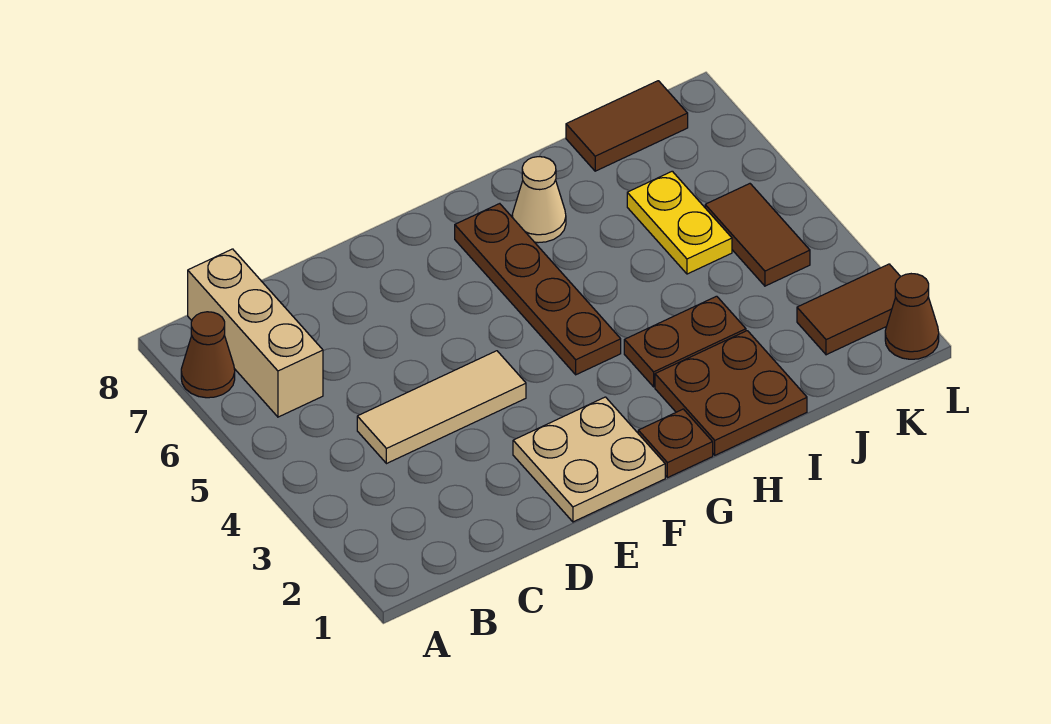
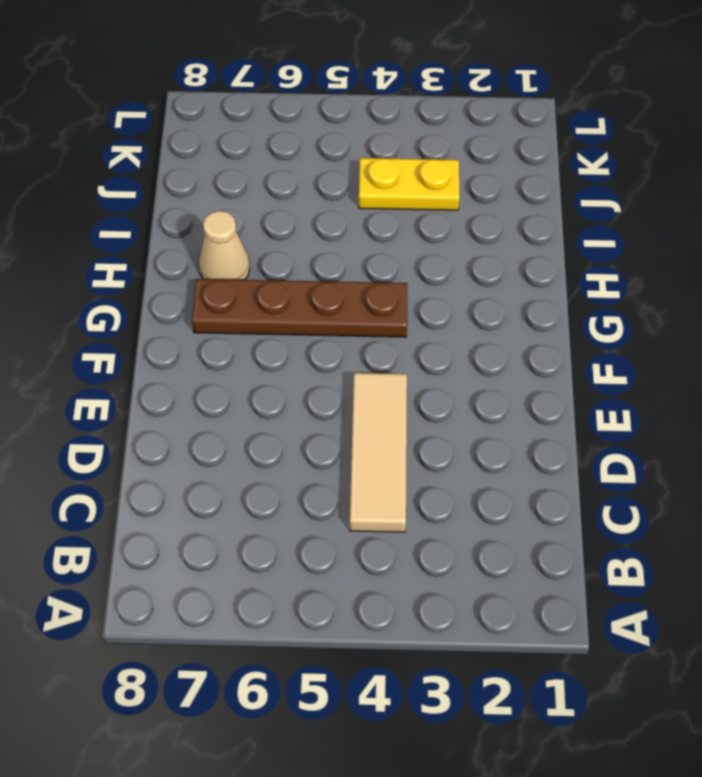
yellow plate J3:J4 level 1 -> yellow plate J5:J6 level 1
none -> brown cone A7 level 1
none -> tan brick B6:B8 level 1
none -> tan plate E1:F2 level 1

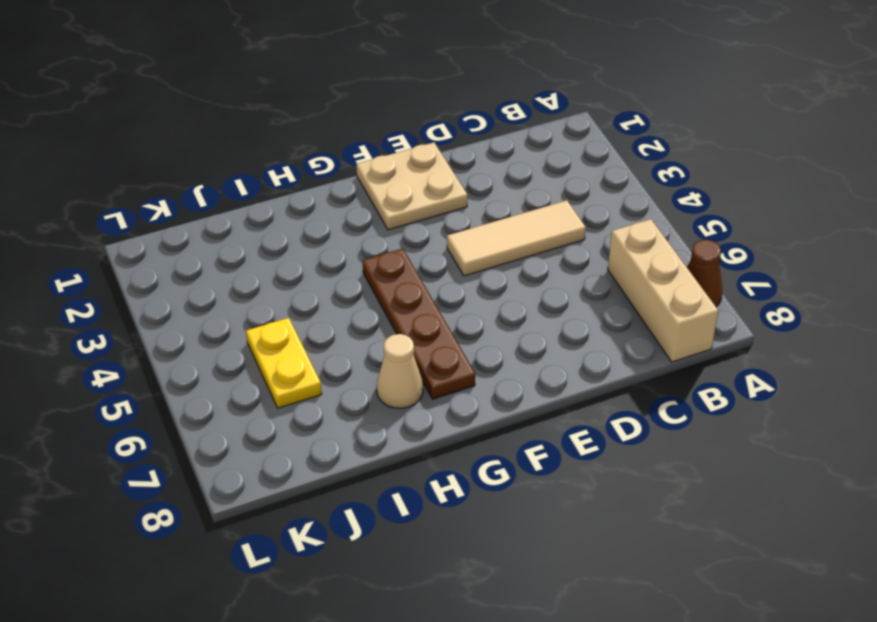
none -> brown plate G1 level 1
none -> brown plate H1:I2 level 1
none -> brown plate H3:I3 level 1

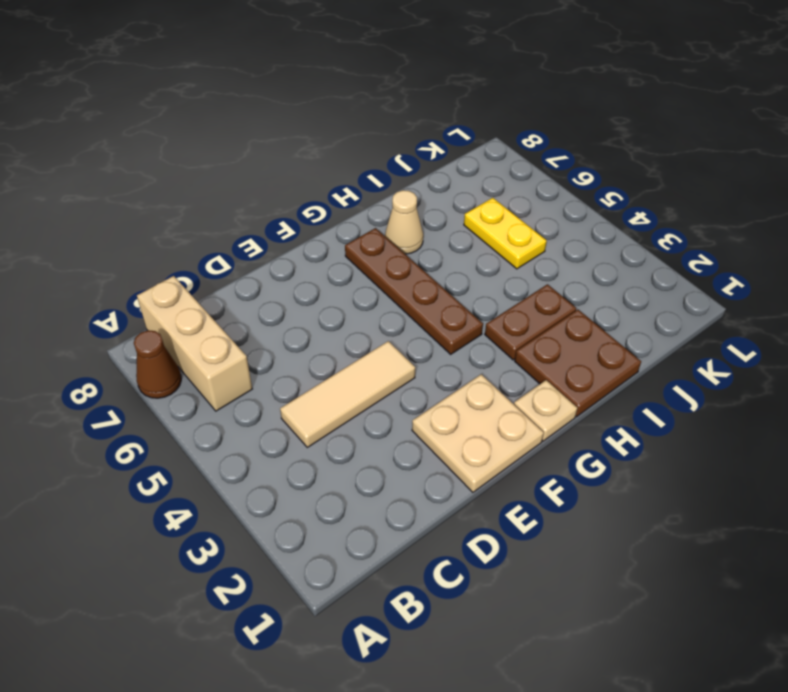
tan plate G1 level 1 -> brown plate G1 level 1
none -> brown tile J8:K8 level 1
none -> brown tile K2:L2 level 1
none -> brown tile K4:K5 level 1

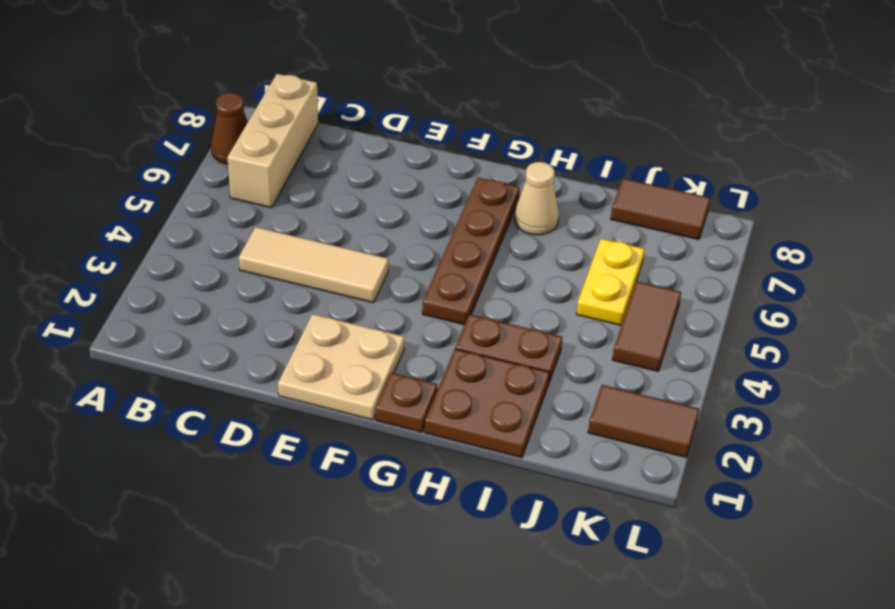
none -> brown cone L1 level 1

